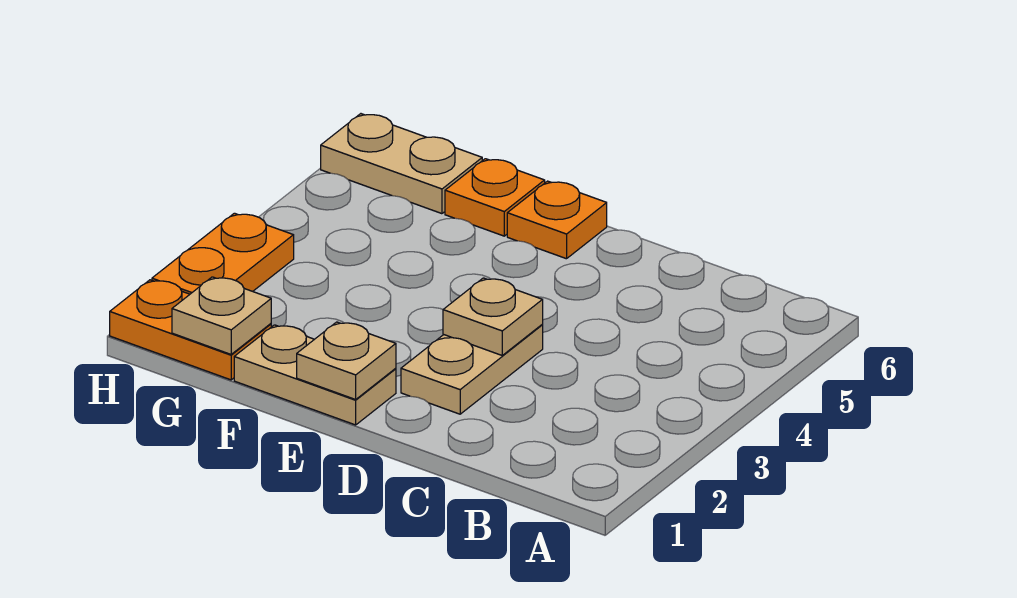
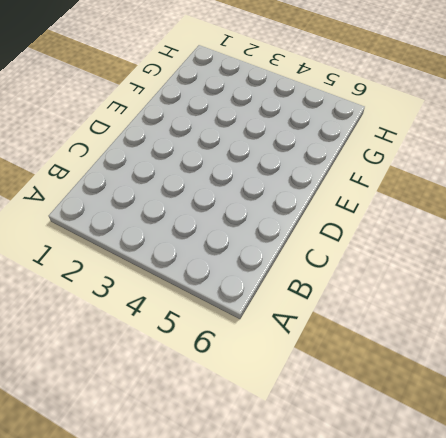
none -> tan plate D2:D3 level 1
none -> tan plate E1:F1 level 1

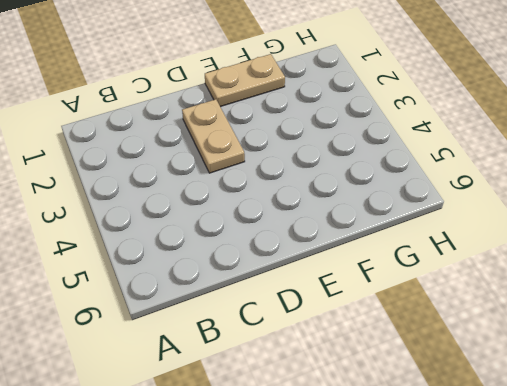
none -> orange plate E6 level 1
none -> orange plate F6 level 1

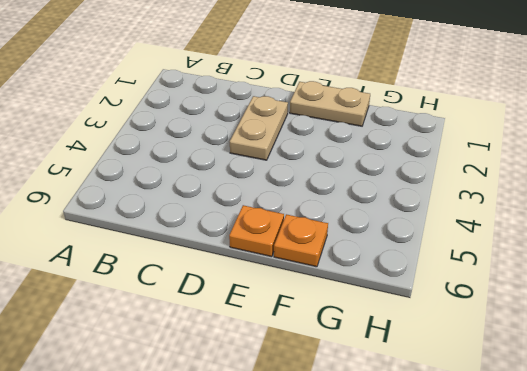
none -> orange plate G1:H1 level 1
none -> tan plate G6:H6 level 1

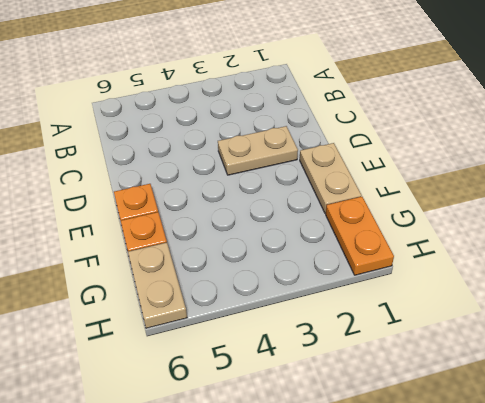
none -> orange plate H2:H3 level 1
none -> tan plate D3 level 2

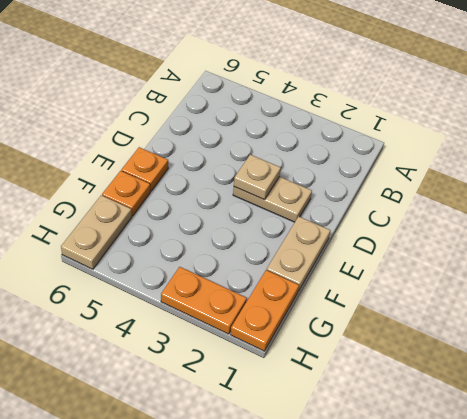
none -> tan plate E1 level 2
none -> tan plate G1 level 2

